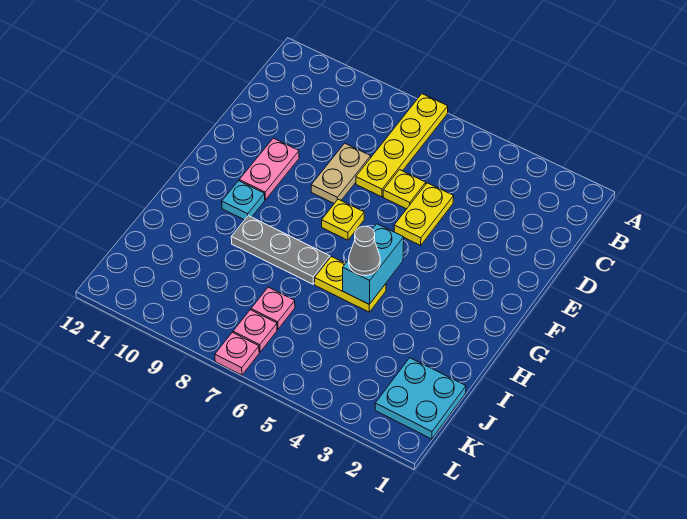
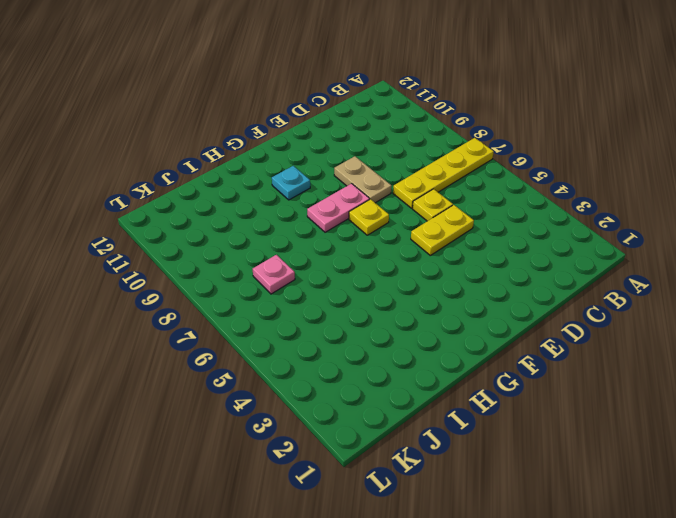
tan plate E8:E9 level 1 -> tan plate D8:E8 level 1
pink plate F8:G8 level 1 -> pink plate E10:F10 level 1
none -> yellow plate H5:H6 level 1
none -> grey plate H7:H9 level 1
none -> cyan plate J1:K2 level 1

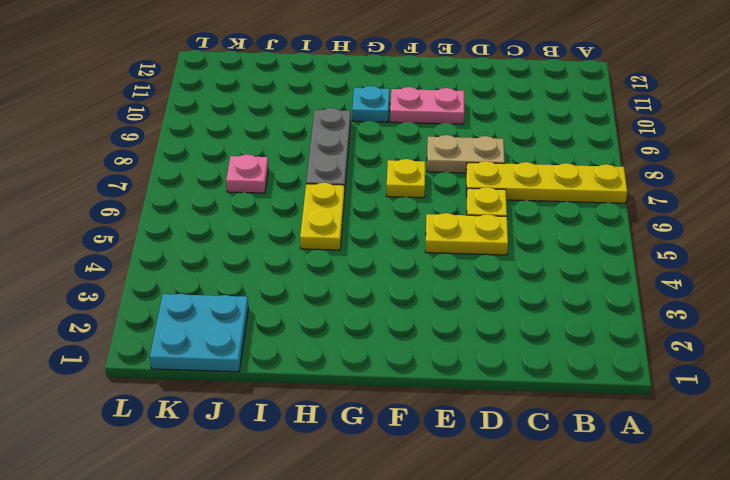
none -> pink plate K7 level 1
none -> pink plate L7 level 1
none -> cyan brick G5:H5 level 2

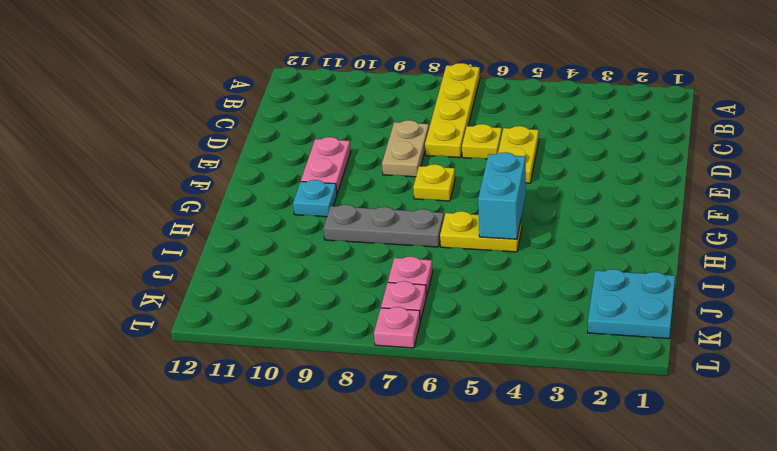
none -> grey cone H5 level 3

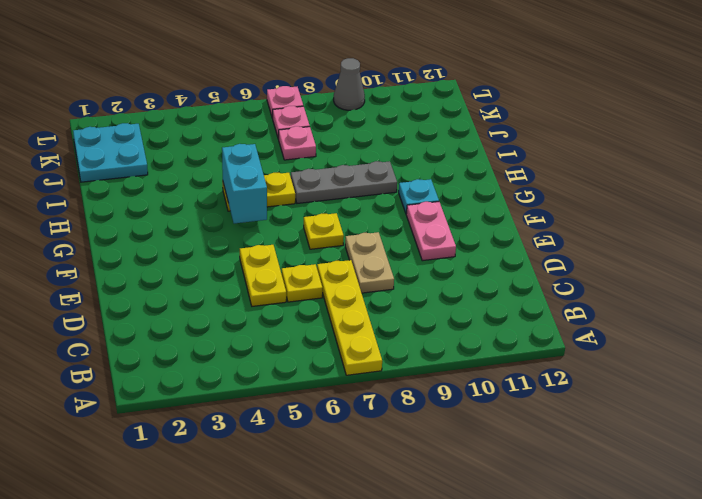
grey cone L9 level 1 -> grey cone H5 level 3

